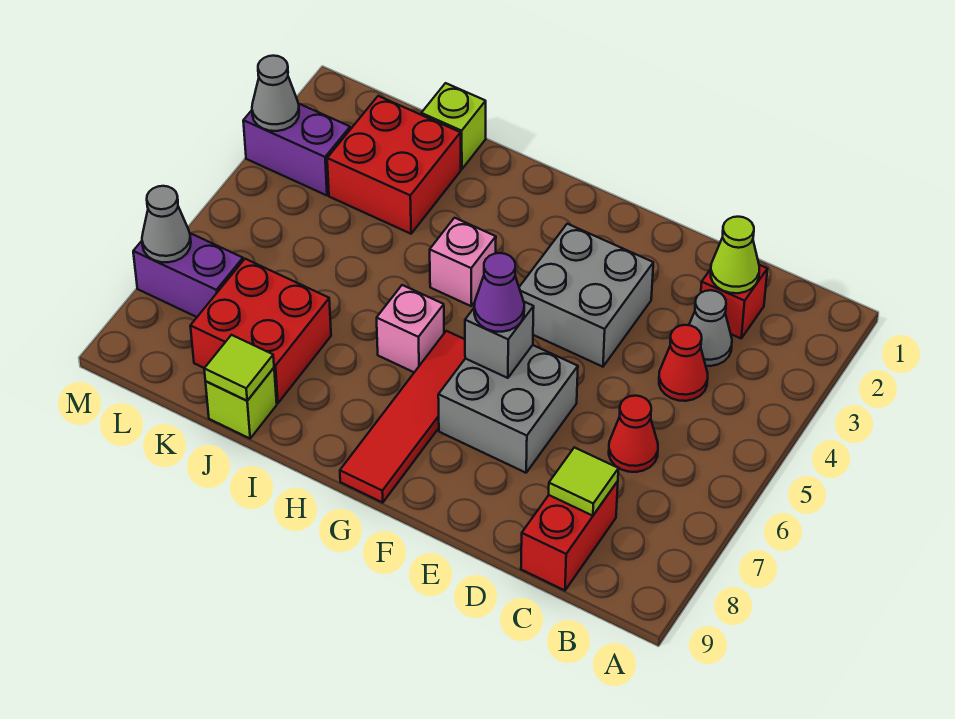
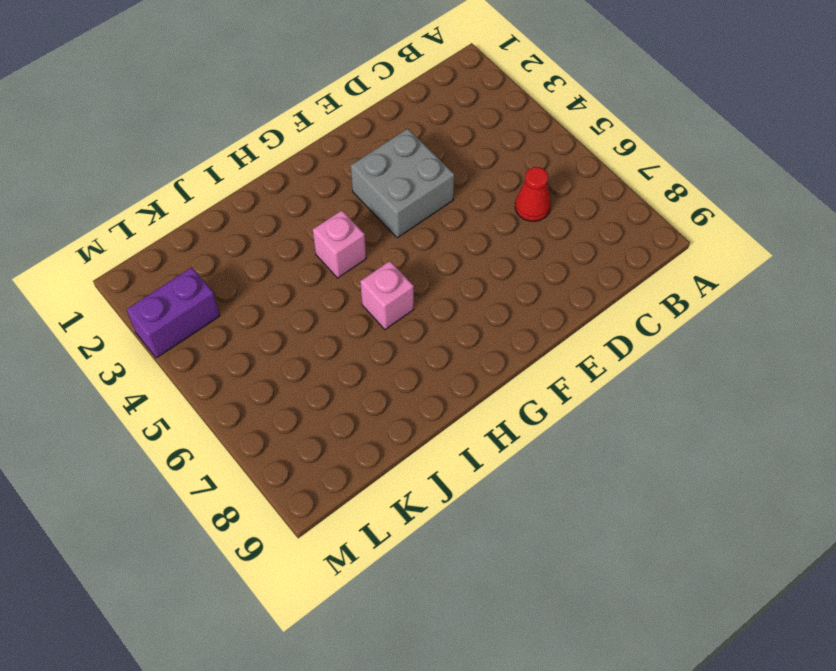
none -> red brick C2 level 1
none -> grey cone C3 level 1
none -> red cone C4 level 1

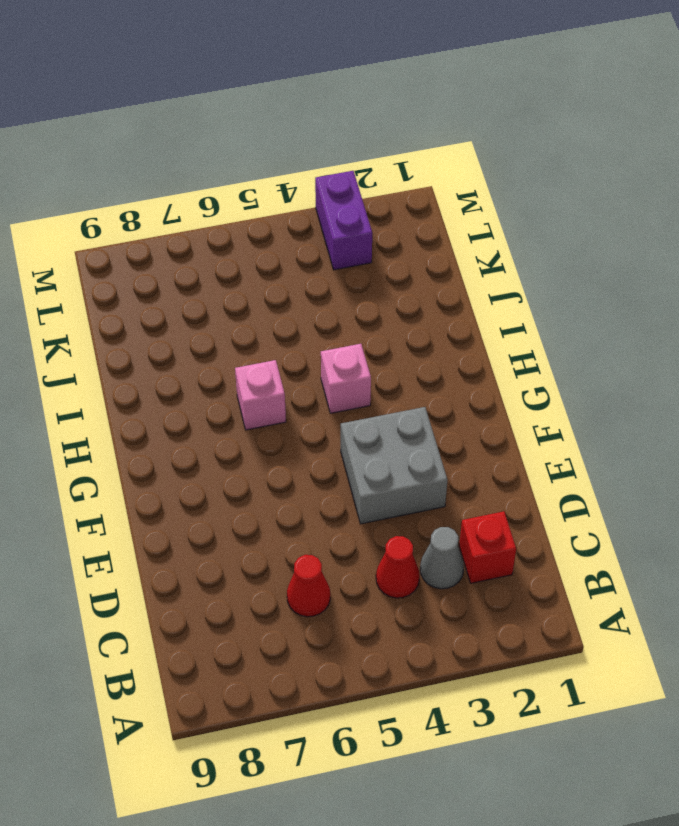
none -> red brick C8:C9 level 1
none -> grey brick E6:F7 level 1
none -> red tile G6:G9 level 1

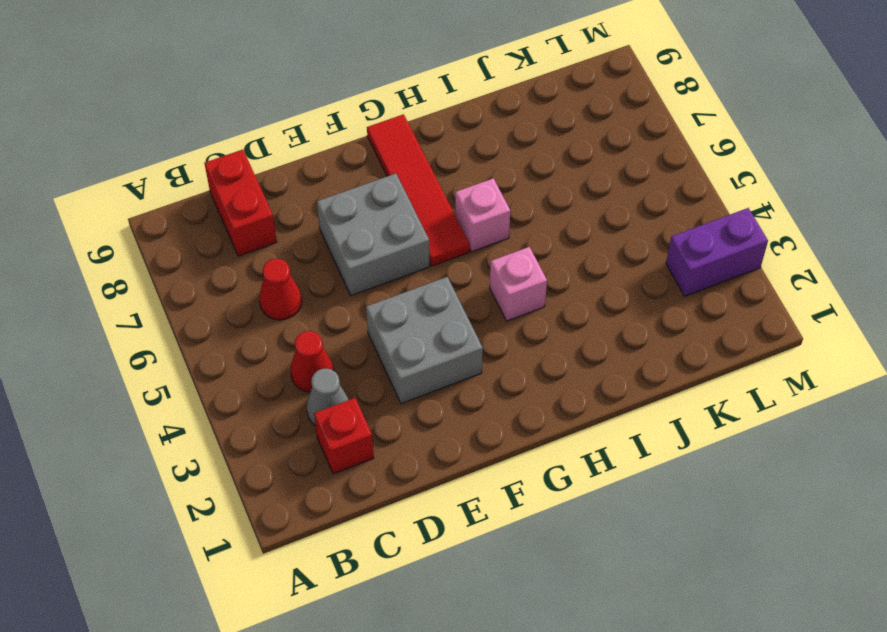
none -> lime brick J1 level 1
none -> red brick J2:K3 level 1
none -> red brick J7:K8 level 1

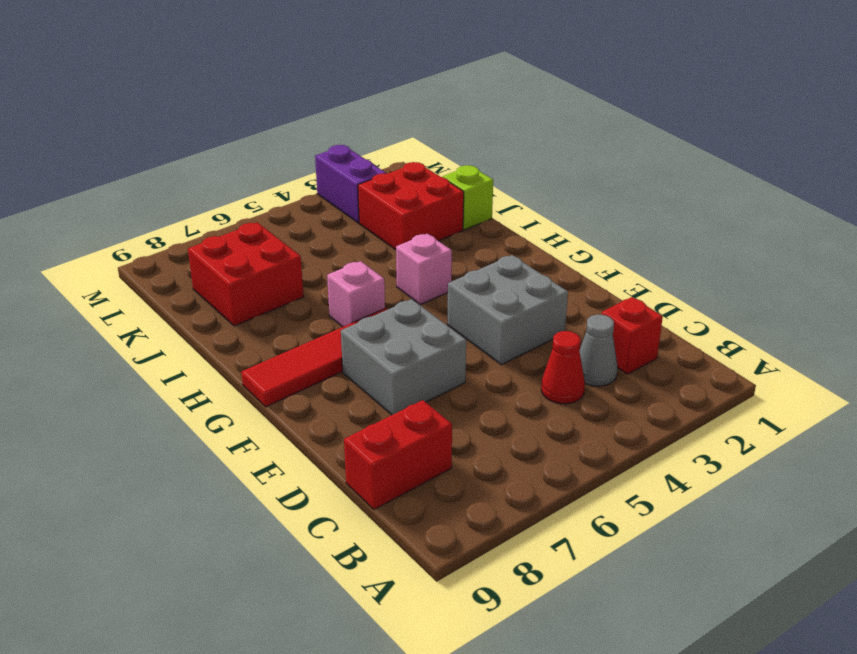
none -> red cone C6 level 1
none -> lime brick J9 level 1
none -> purple brick L7:M7 level 1

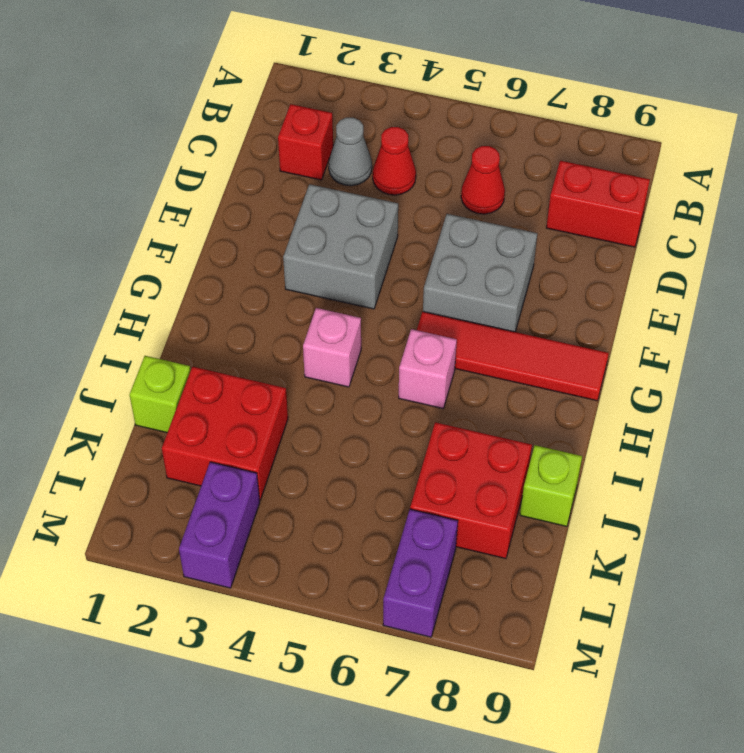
none -> lime cone C2 level 2
none -> lime tile C8 level 2
none -> grey brick F6 level 2

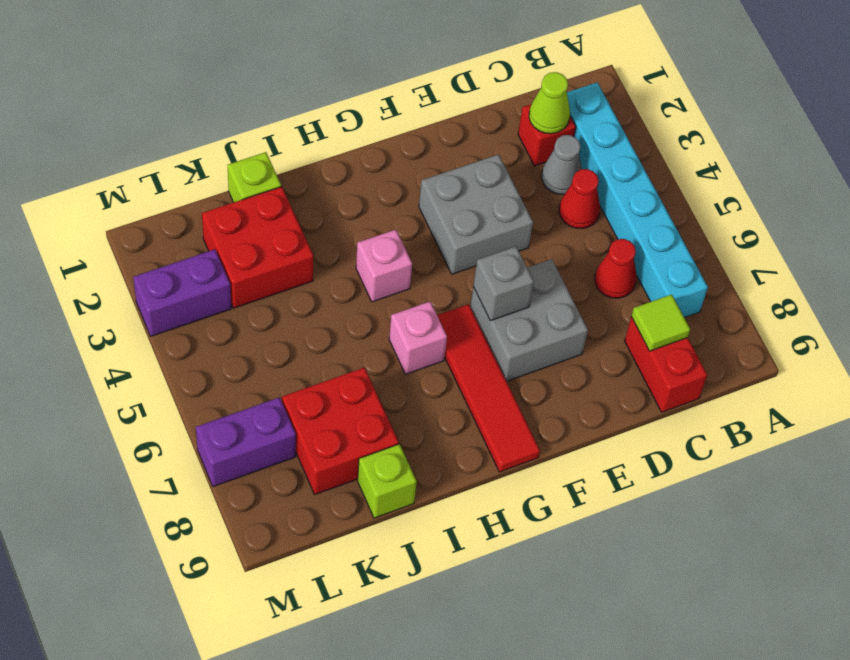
cyan brick B2:B7 level 1 -> none
none -> lime tile J9 level 2
none -> grey cone M3 level 2
none -> grey cone M7 level 2

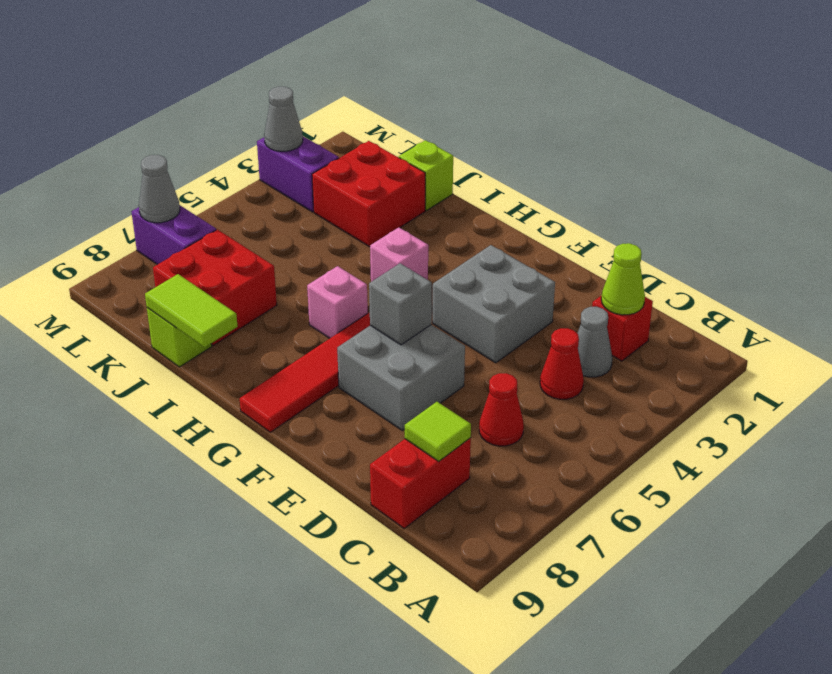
lime tile I9:J9 level 2 -> lime tile J9 level 2
none -> purple cone F6 level 3

